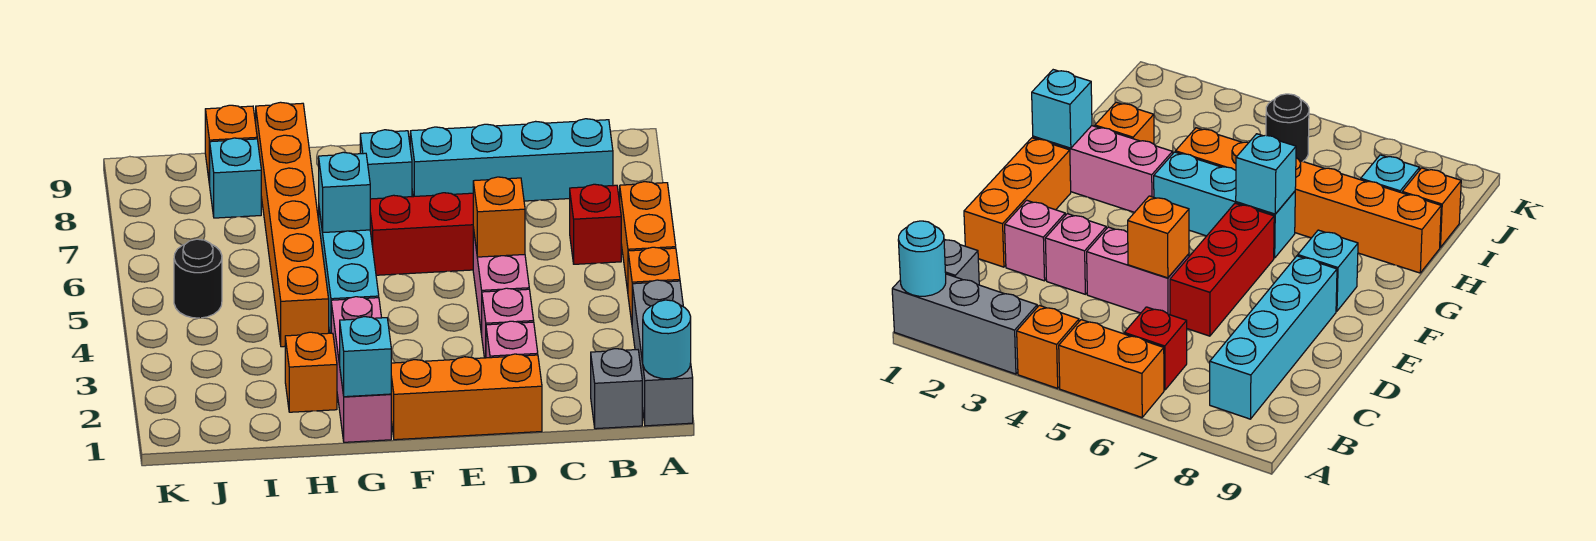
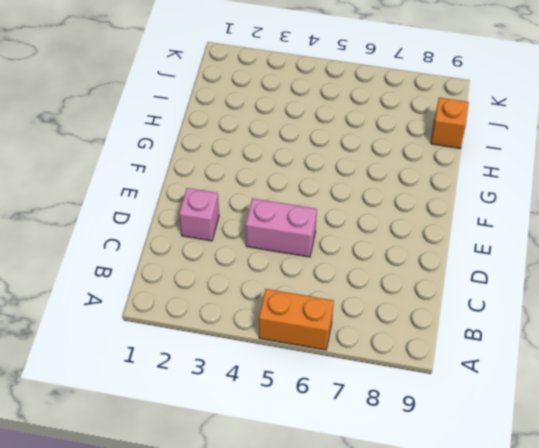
none -> grey brick A1:A3 level 1
none -> orange brick A4 level 1
none -> grey brick B1 level 1

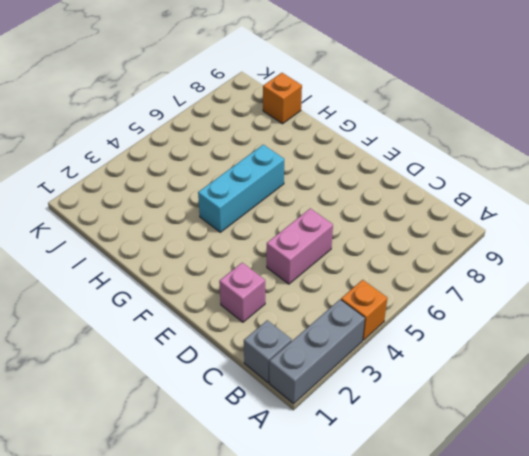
none -> orange brick A5:A6 level 1
none -> red brick B6 level 1
none -> cyan brick B8:E8 level 1

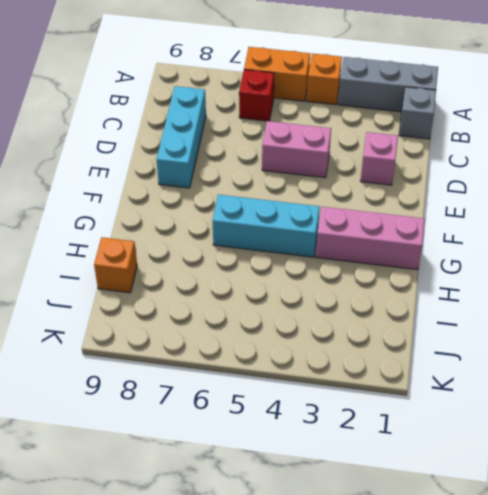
cyan brick C8:E8 level 1 -> cyan brick B8:E8 level 1
none -> orange brick D1:F1 level 1
none -> pink brick D3 level 1
none -> red brick D6:F6 level 1

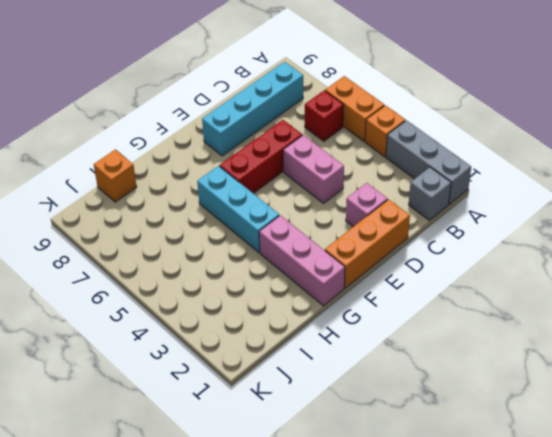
none -> pink brick D3 level 1
none -> cyan brick F8 level 1
none -> orange brick H2 level 1

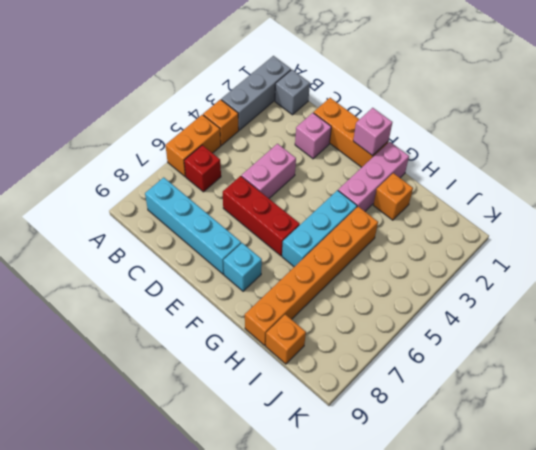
pink brick F1 level 2 -> pink brick D3 level 1
none -> cyan brick I8 level 1
none -> black round brick J5 level 1
none -> cyan round brick A1 level 2

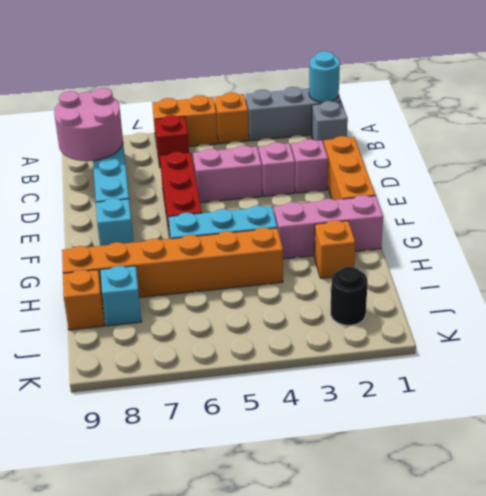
pink round brick B8:C9 level 2 -> none
black round brick J2 level 1 -> black round brick J5 level 1
none -> orange brick D5 level 2
none -> cyan brick G1 level 2
none -> cyan brick G6 level 2

